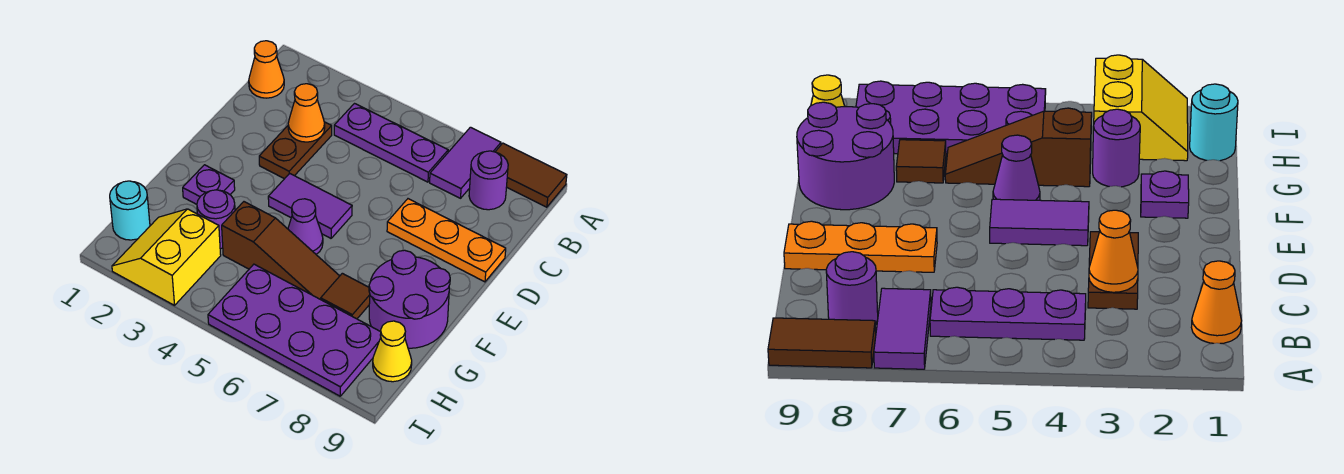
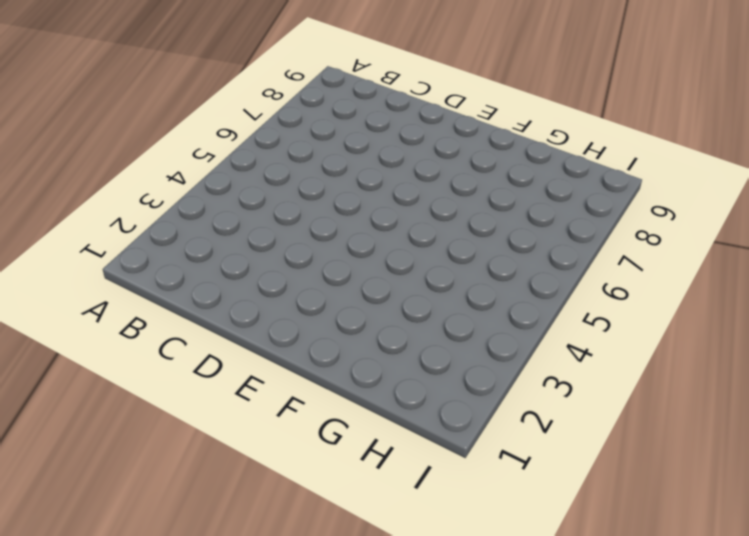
none -> purple tile A7:B7 level 1
none -> brown tile A8:A9 level 1
none -> orange cone B1 level 1

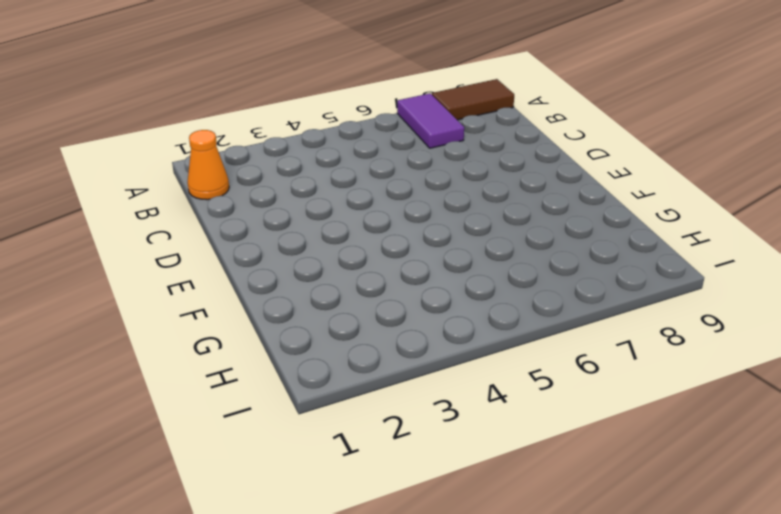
none -> purple plate B4:B6 level 1
none -> purple round brick B8 level 1
none -> brown plate C3:D3 level 1

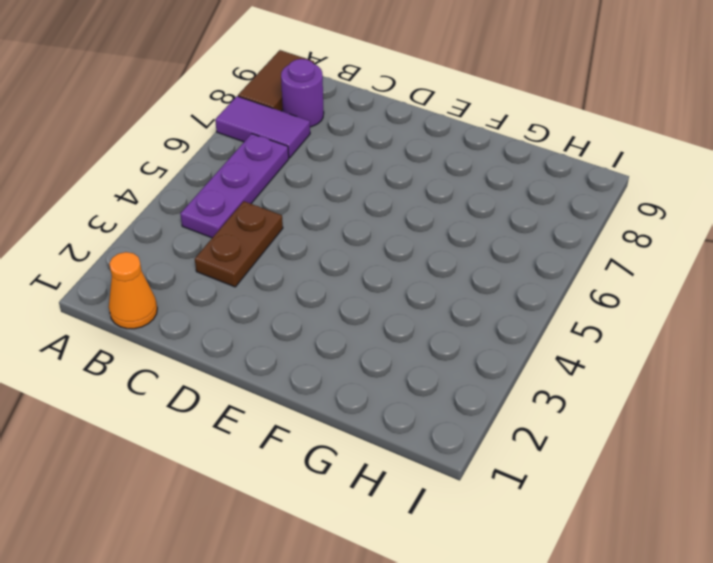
brown plate C3:C4 level 1 -> brown plate C3:D3 level 1
none -> orange plate D7:D9 level 1
none -> purple tile E4:E5 level 1
none -> purple plate F2 level 1

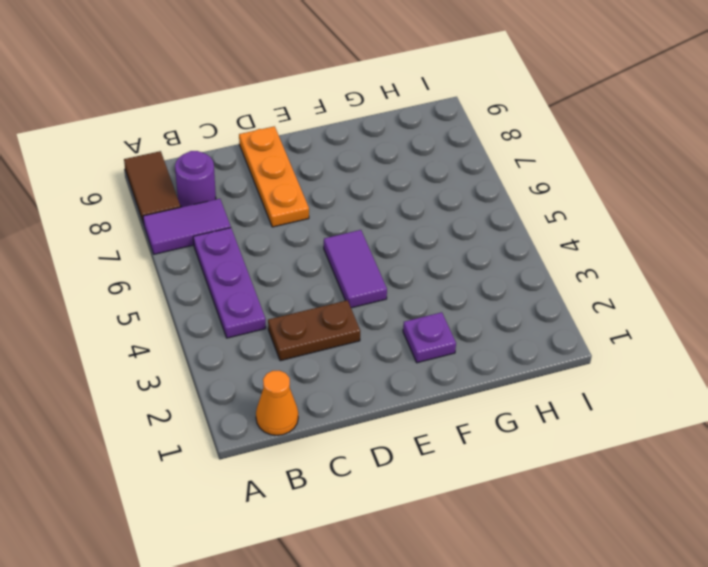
none -> purple cone F5 level 1
none -> purple round brick F8:G9 level 1
none -> purple round brick G3 level 1

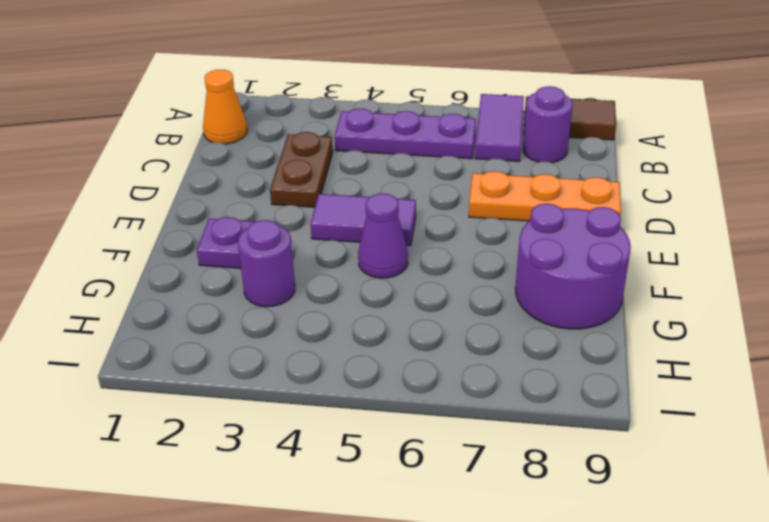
none -> brown slope G4:G6 level 1 top 4
none -> brown tile G7 level 1
none -> cyan round brick H1 level 1

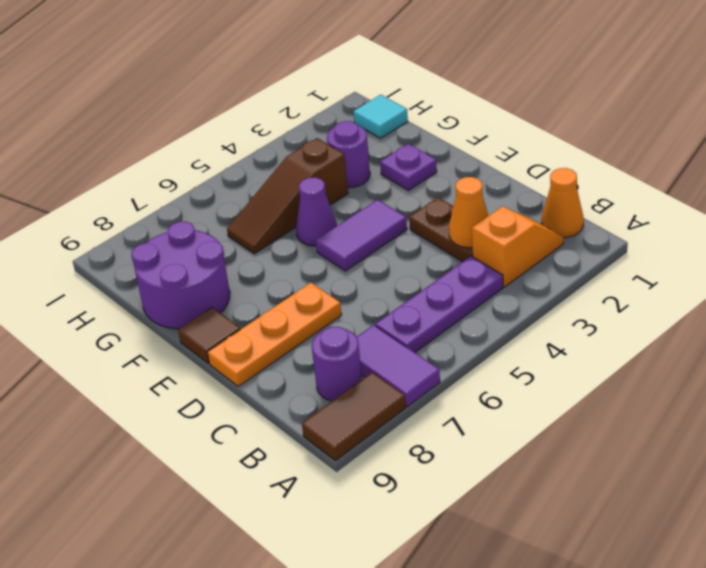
orange slope B2:B3 level 1 top 3 -> none
brown tile E9 level 1 -> brown tile G7 level 1
cyan tile H1 level 1 -> cyan round brick H1 level 1
none -> yellow slope H2:I3 level 1 top 3
none -> purple plate H5:I8 level 1
none -> yellow cone H9 level 1

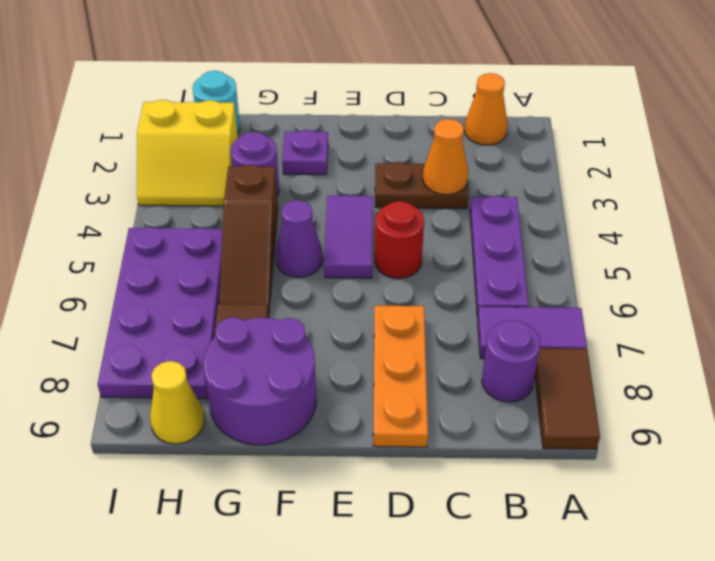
red round brick D5 level 1 -> none
yellow slope H2:I3 level 1 top 2 -> yellow slope H2:I3 level 1 top 3

